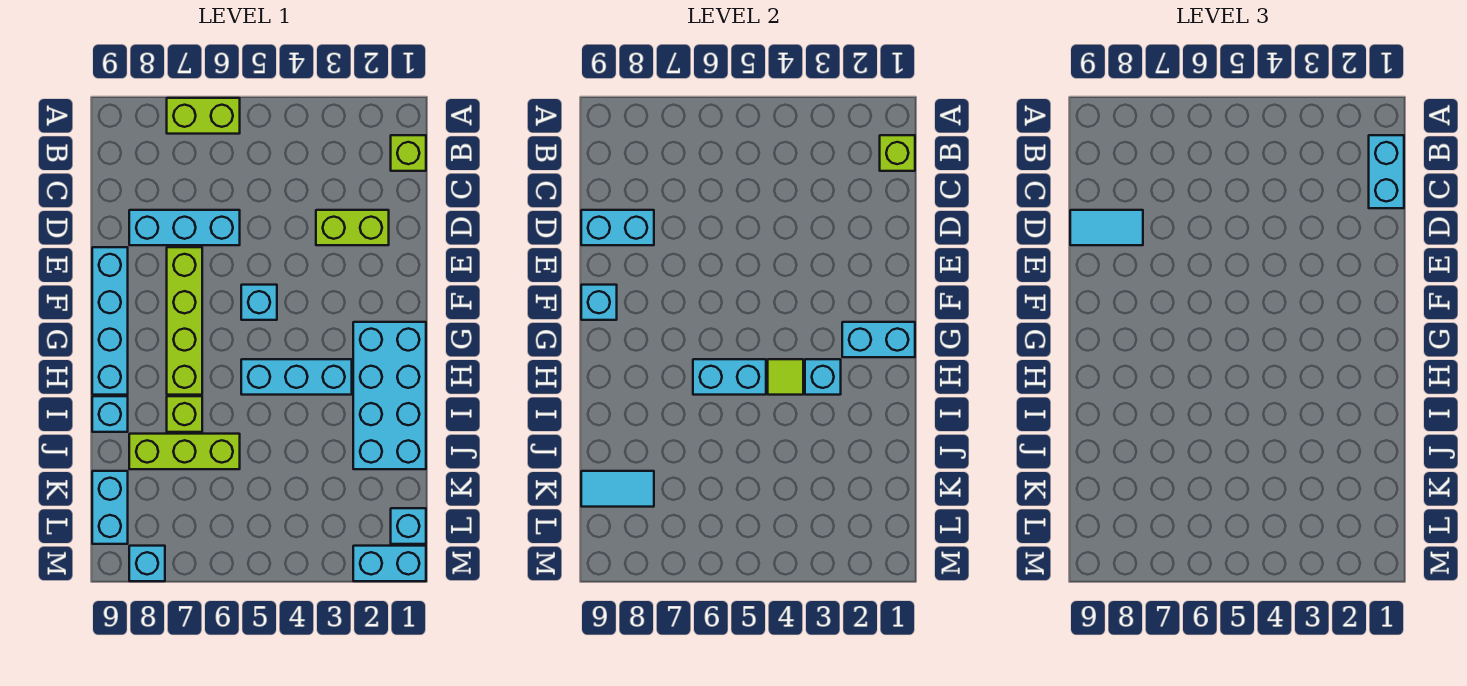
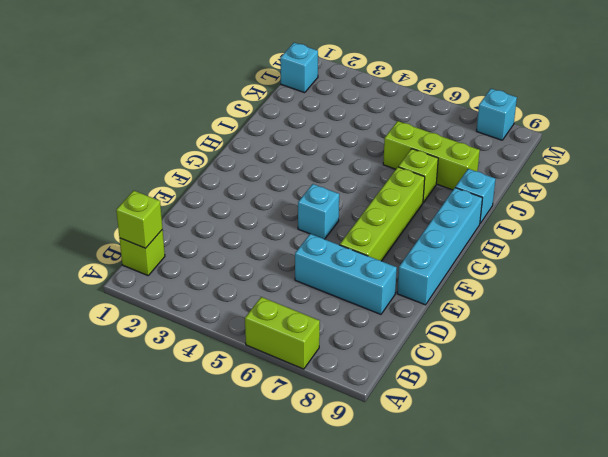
none -> lime brick D2:D3 level 1
none -> cyan brick G1:J2 level 1
none -> cyan brick H3:H5 level 1

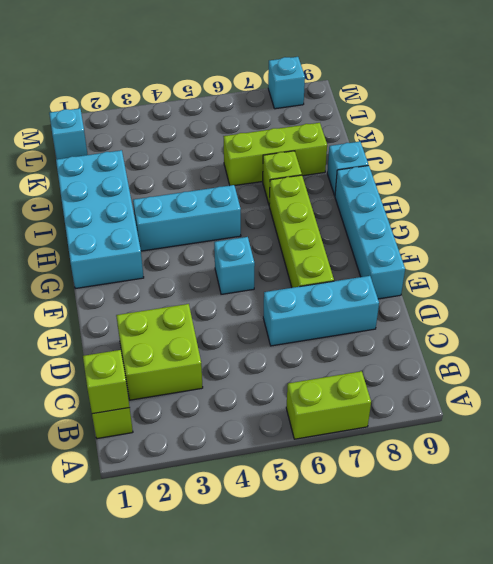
lime brick C2:D3 level 1 -> lime brick D2:D3 level 1
none -> cyan brick K9:L9 level 1
none -> cyan brick M1:M2 level 1
none -> cyan brick D8:D9 level 2

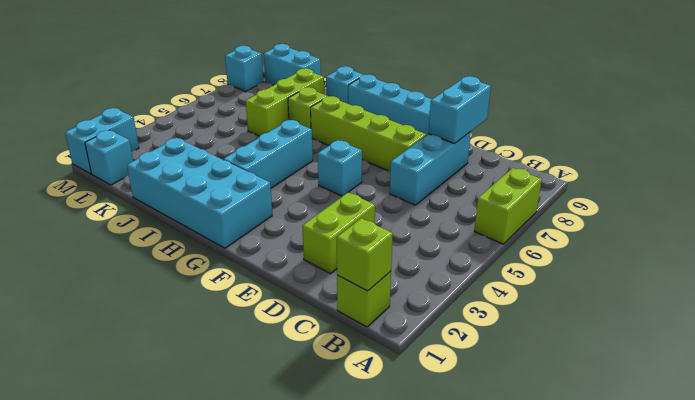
none -> cyan brick F9 level 2
none -> cyan brick G1:G2 level 2
none -> cyan brick H3 level 2

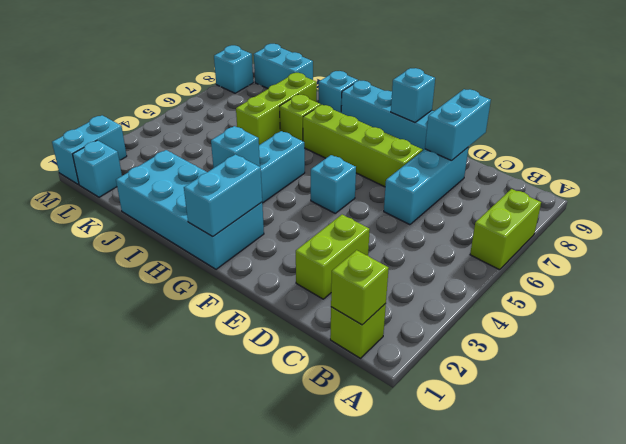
none -> lime tile H4 level 2
none -> cyan brick H5:H6 level 2
none -> cyan tile K8:K9 level 2

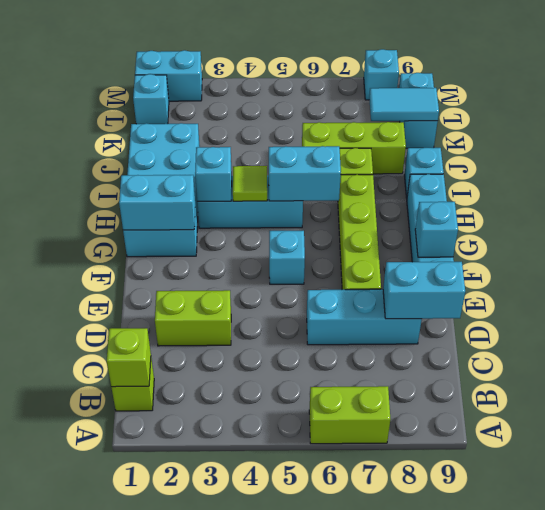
none -> cyan brick B1:C1 level 3
none -> cyan tile D8:D9 level 3

